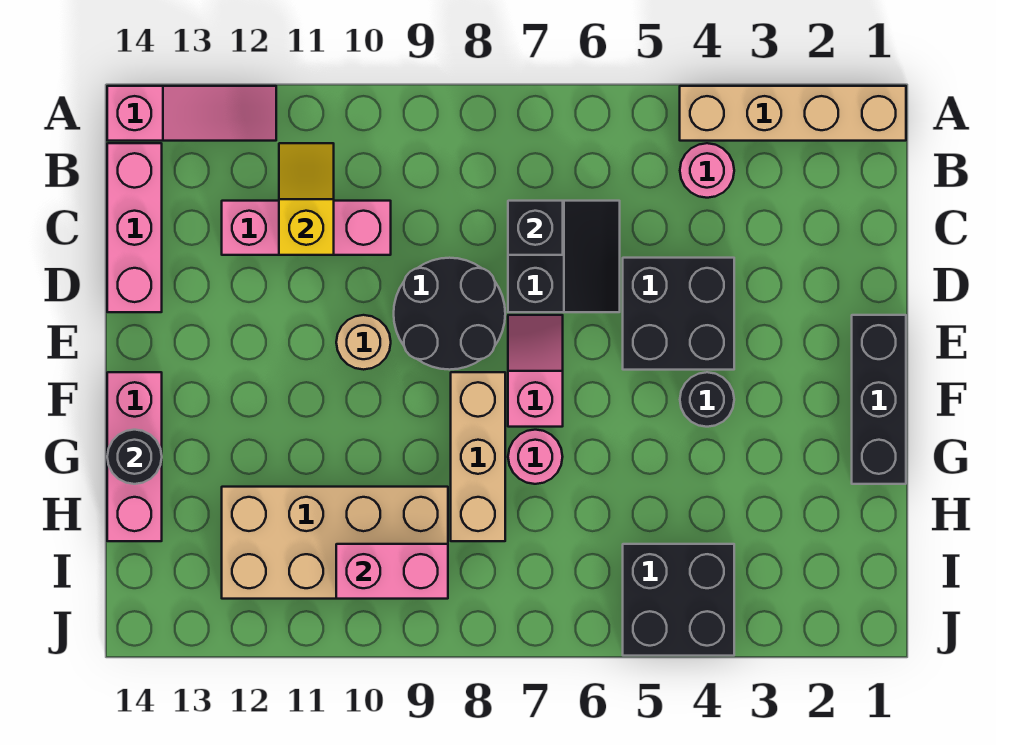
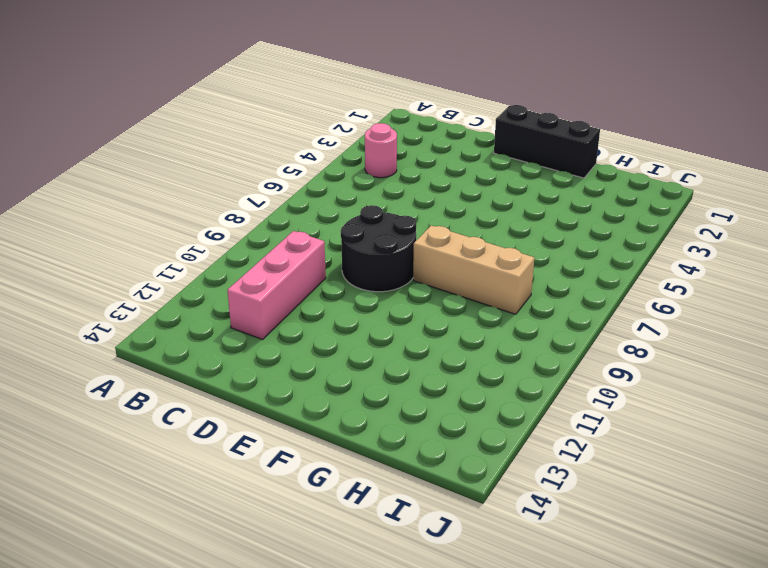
none -> tan brick A1:A4 level 1
none -> pink slope A12:A14 level 1 top 14
none -> pink brick B14:D14 level 1

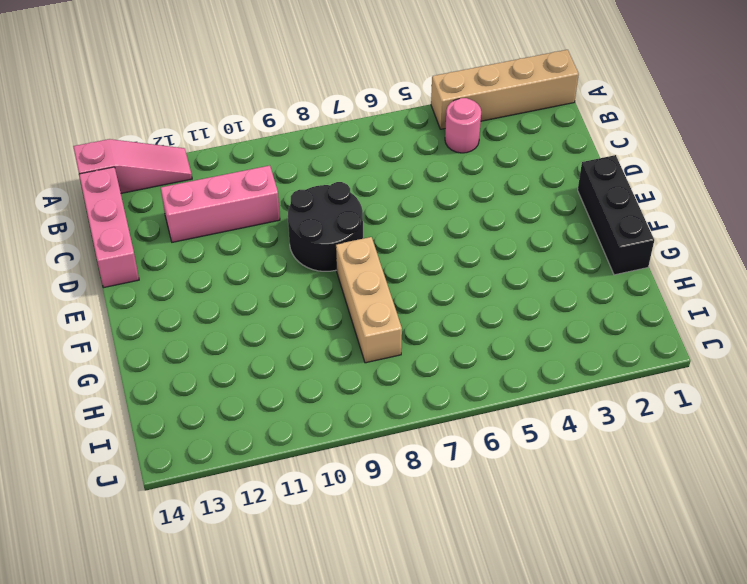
none -> black slope C6:D7 level 1 top 7
none -> black brick D4:E5 level 1
none -> pink slope E7:F7 level 1 top F

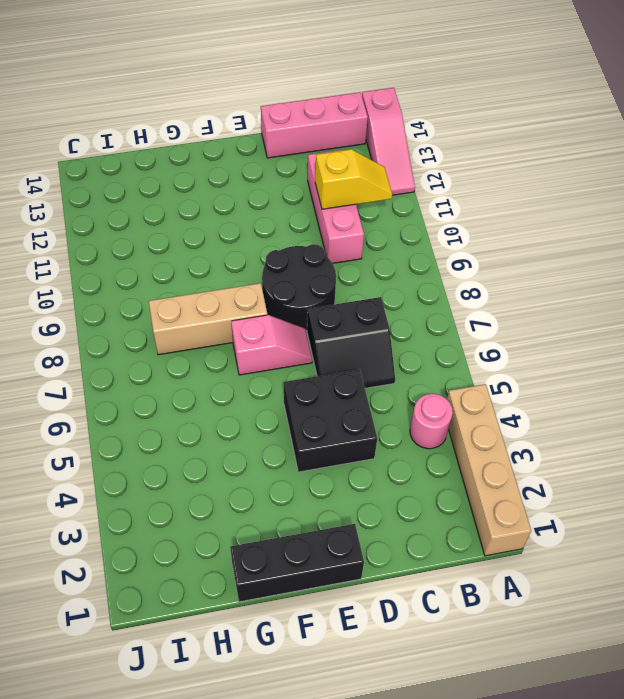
none -> tan round brick E10 level 1
none -> black round brick F4 level 1
none -> pink brick F14:H14 level 1

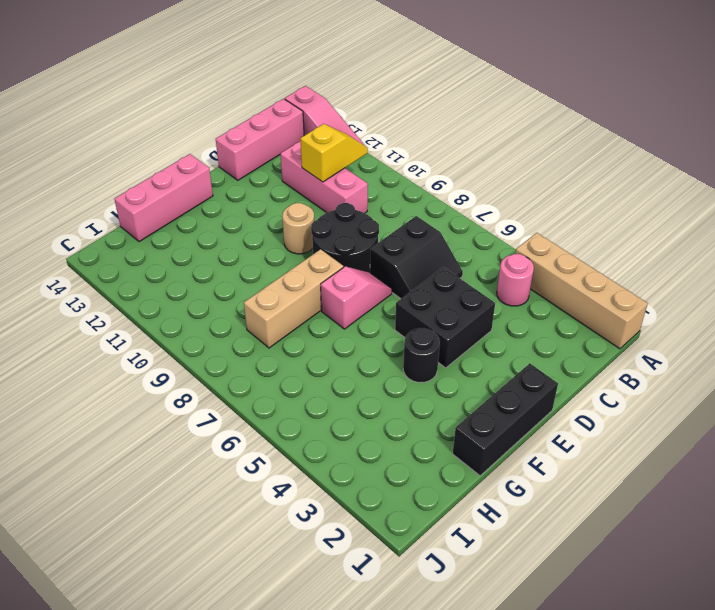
none -> pink round brick G7 level 1
none -> tan brick H9:I12 level 1
none -> black brick I4:J5 level 1

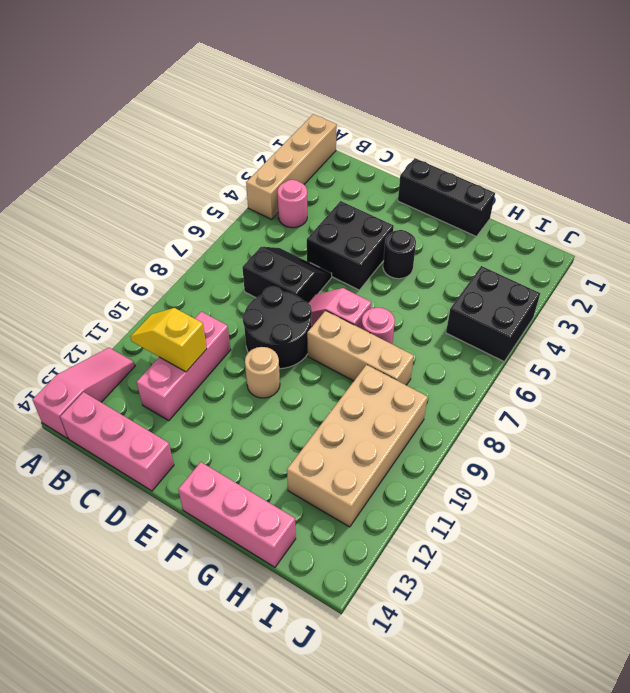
none -> black brick C7 level 2
none -> black round brick G14 level 2
none -> pink brick I9:I10 level 2

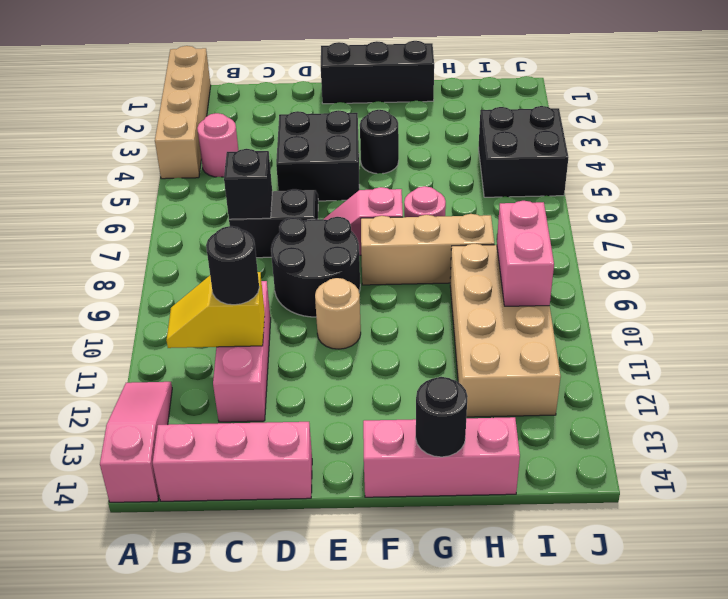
black round brick C11 level 3 -> none

